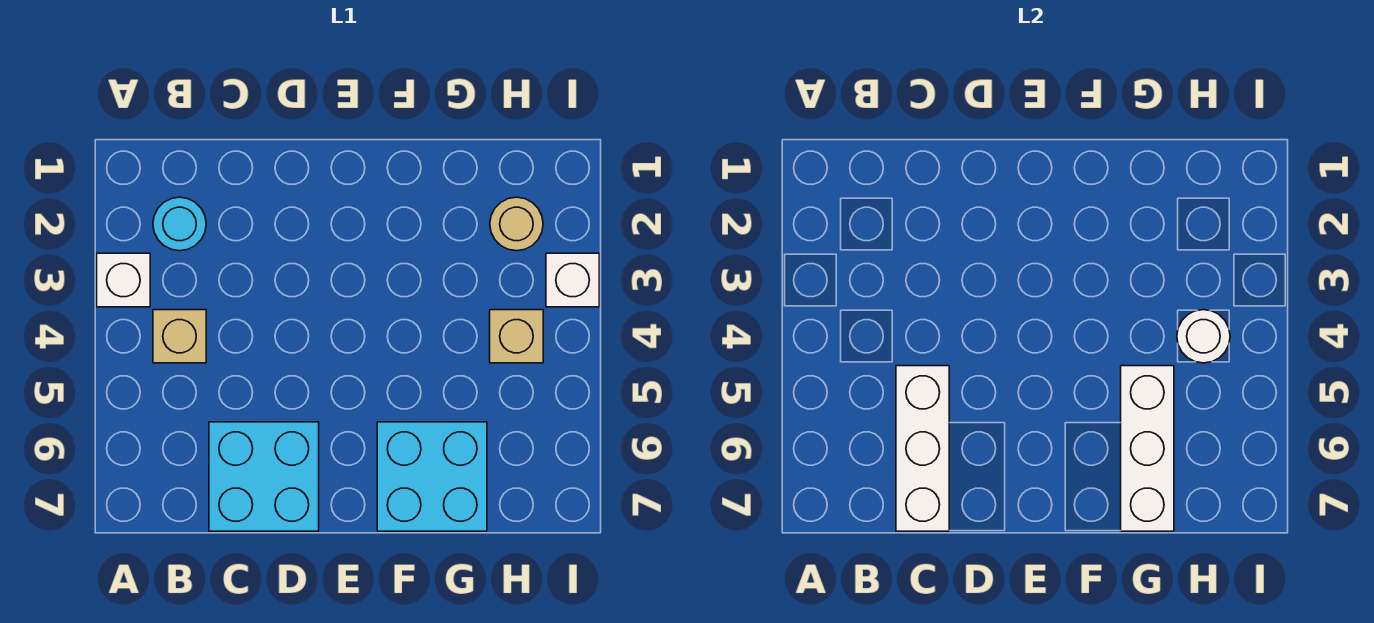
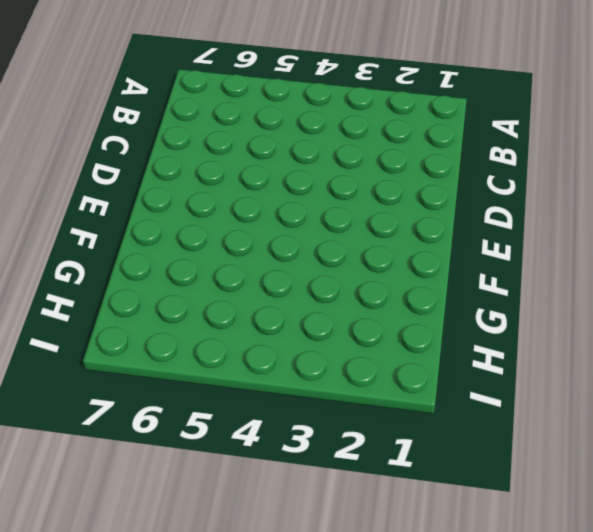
none -> white brick A3 level 1
none -> cyan round brick B2 level 1

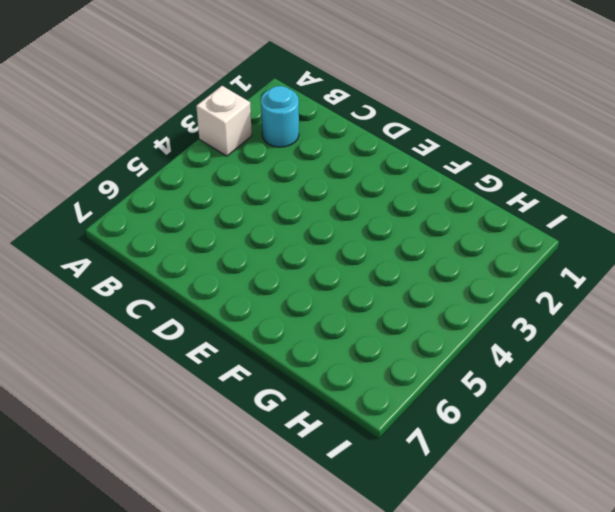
none -> tan brick B4 level 1
none -> cyan brick C6:D7 level 1

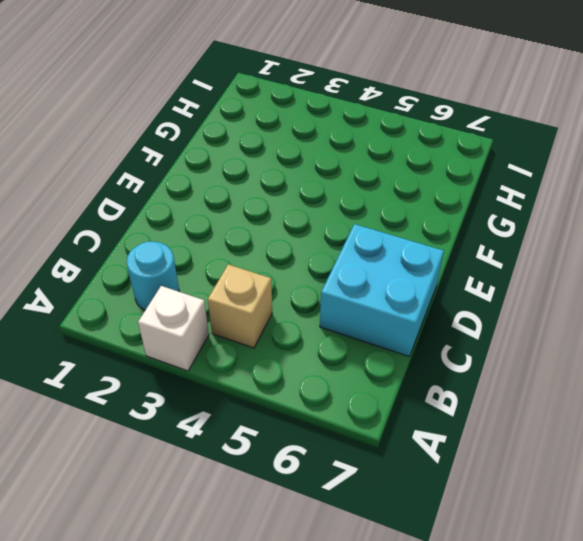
none -> cyan brick F6:G7 level 1
none -> tan round brick H2 level 1

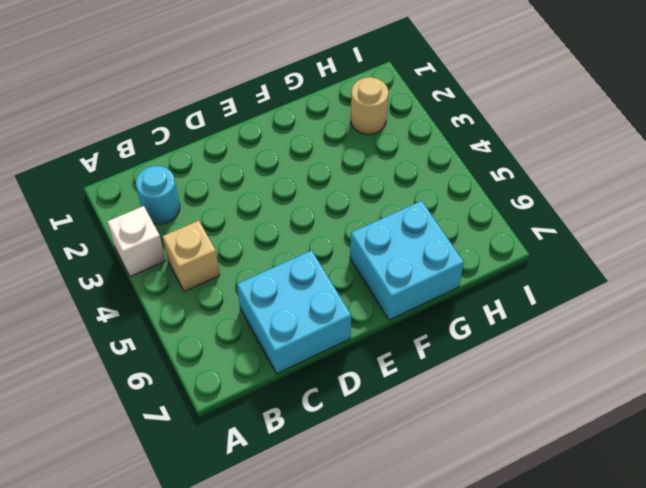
none -> tan brick H4 level 1
none -> white brick I3 level 1

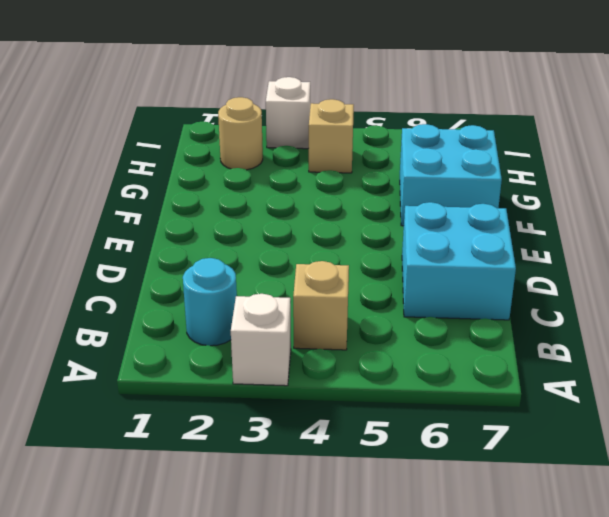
none -> white brick C5:C7 level 2
none -> white brick G5:G7 level 2

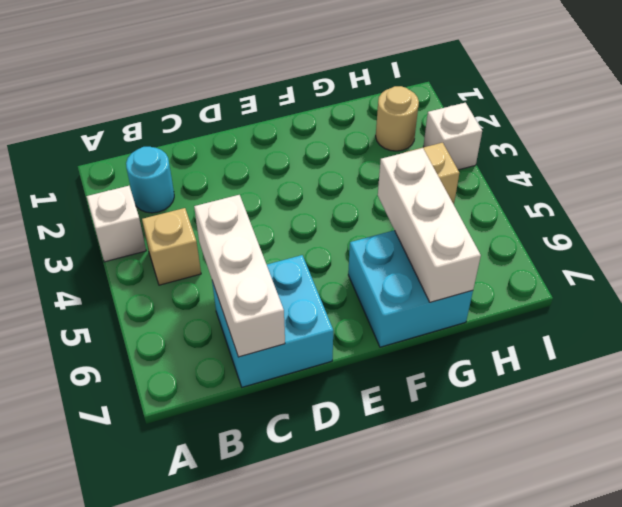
none -> white round brick H4 level 2

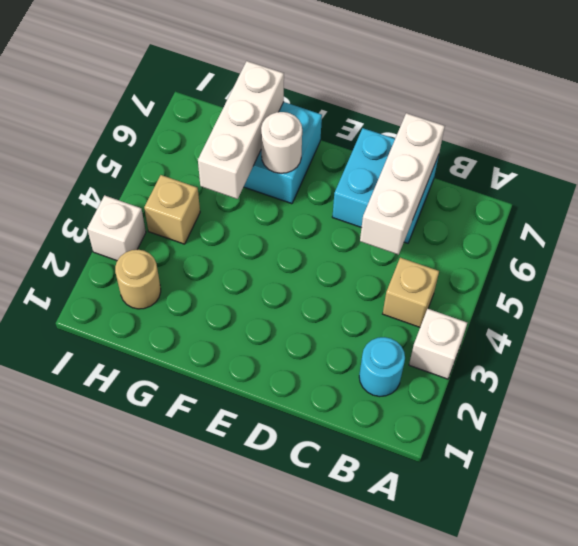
white round brick F6 level 2 -> white round brick H4 level 2

